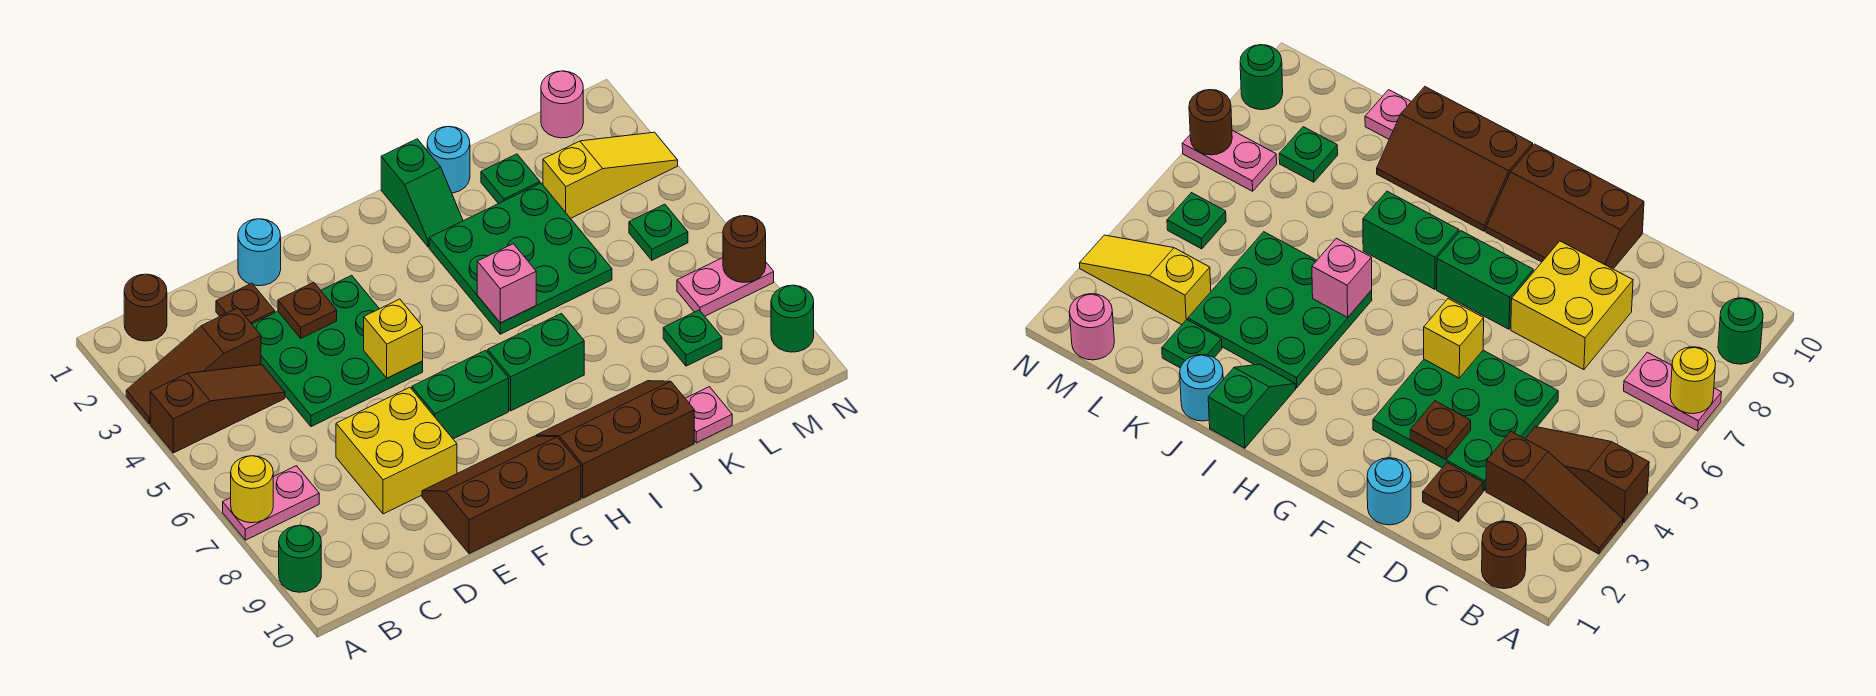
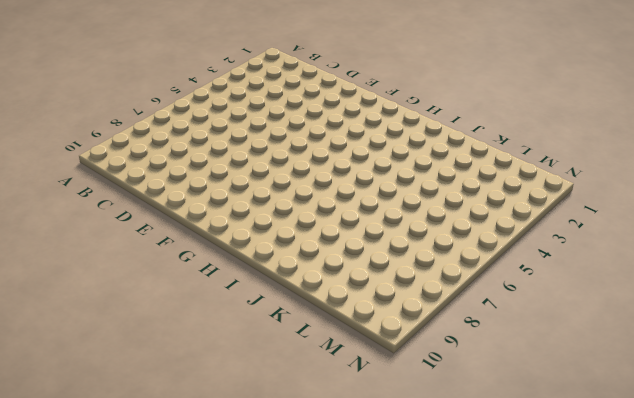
none -> brown slope A3:C3 level 1 top C
none -> brown slope A4:C4 level 1 top A
none -> pink plate A7:B7 level 1

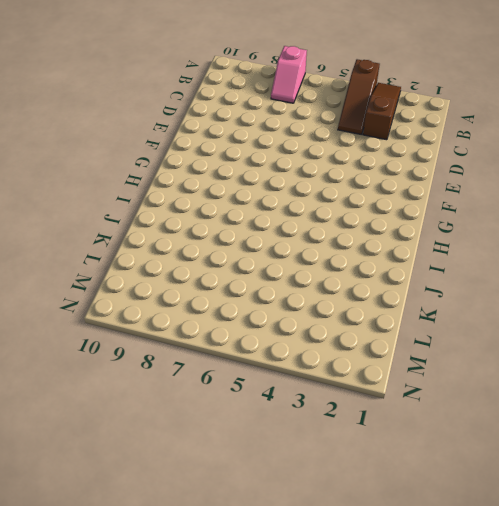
pink slope A7:B7 level 1 top A -> pink plate A7:B7 level 1
none -> green round brick A9 level 1
none -> brown round brick B1 level 1
none -> brown plate D2 level 1

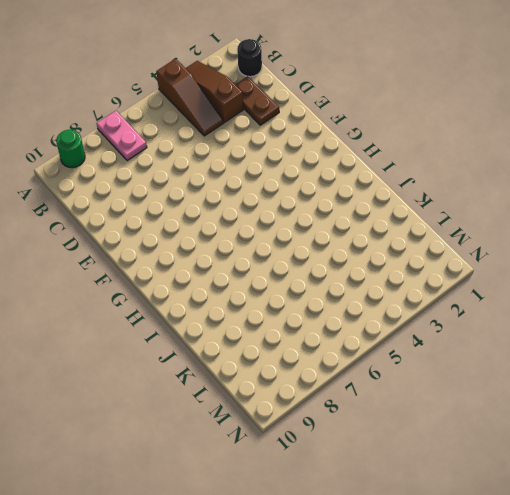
black round brick B1 level 1 -> brown round brick B1 level 1
brown plate C2:D2 level 1 -> brown plate D2 level 1
none -> green plate D3:F5 level 1
none -> yellow brick D7:E8 level 1
none -> cyan round brick E1 level 1

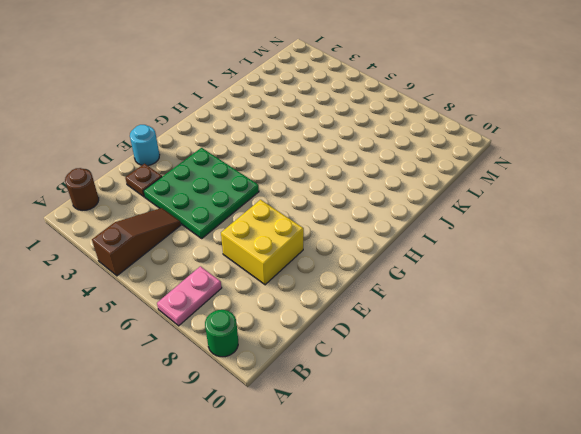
none -> brown slope A3:C3 level 1 top C
none -> brown slope E9:G10 level 1 top 10
none -> green brick F7:G7 level 1

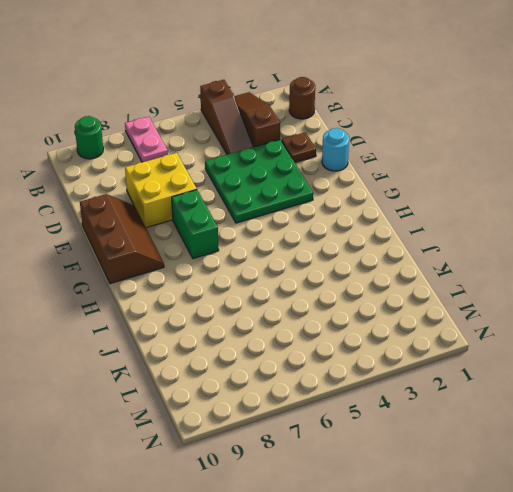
none -> green brick H7:I7 level 1
none -> brown slope H9:J10 level 1 top 10
none -> green slope I1:I2 level 1 top 1

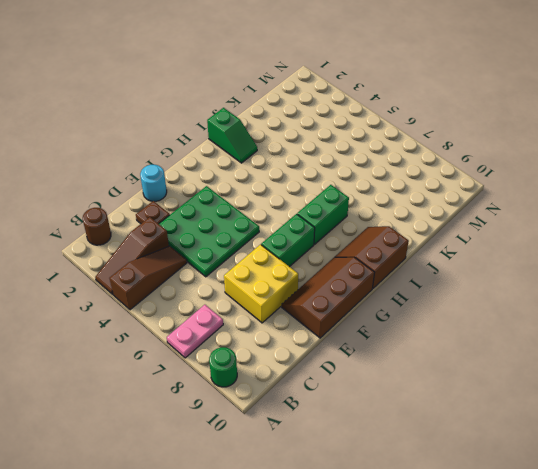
brown slope H9:I10 level 1 top 10 -> brown slope H9:J10 level 1 top 10
none -> green plate I3:K5 level 1
none -> cyan round brick J1 level 1
none -> green plate K2 level 1

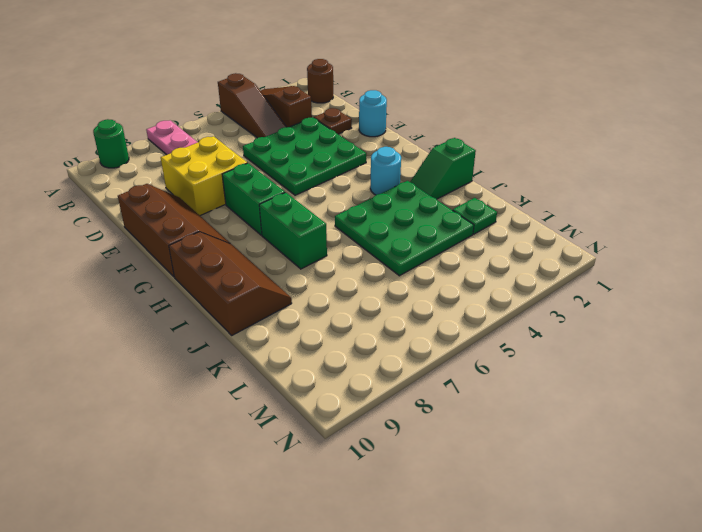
cyan round brick H3 level 1 -> cyan round brick J1 level 1
none -> pink plate K10 level 1
none -> yellow slope L3:N3 level 1 top L
none -> green plate L8 level 1

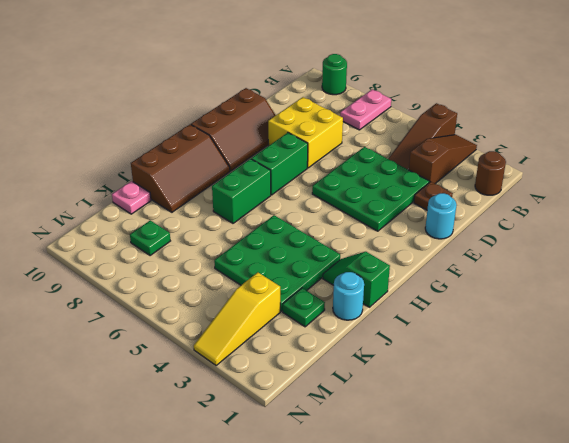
none -> pink round brick M1 level 1
none -> green plate M5 level 1
none -> pink plate M7:N7 level 1

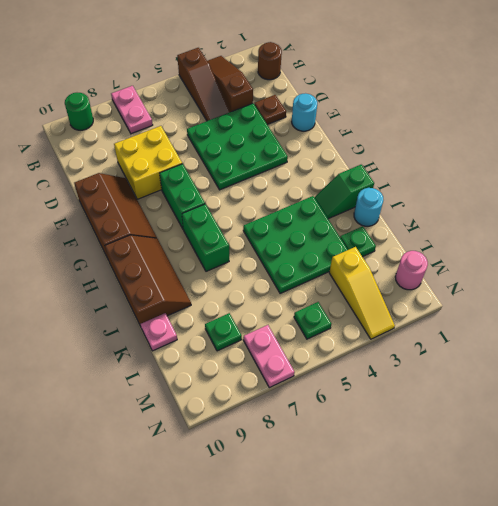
none -> green round brick N9 level 1
none -> yellow round brick A7 level 2
none -> brown plate E3 level 2

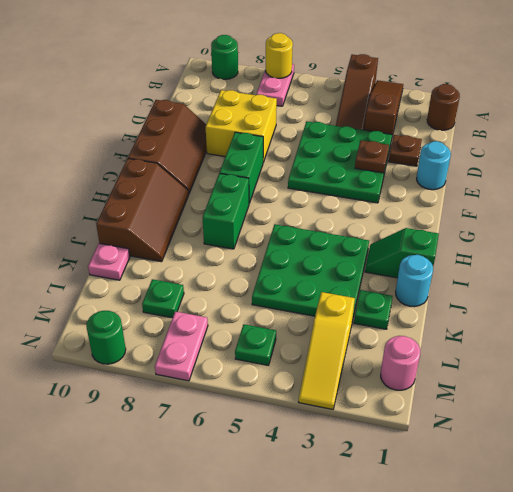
none -> yellow brick F5 level 2
none -> pink brick I5 level 2
none -> brown round brick N7 level 2

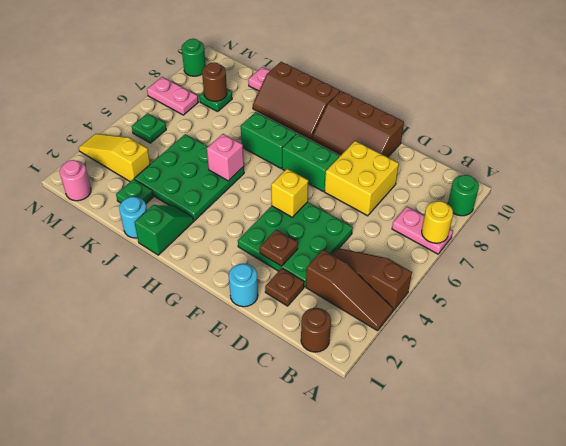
brown round brick L8 level 2 -> brown round brick N7 level 2

